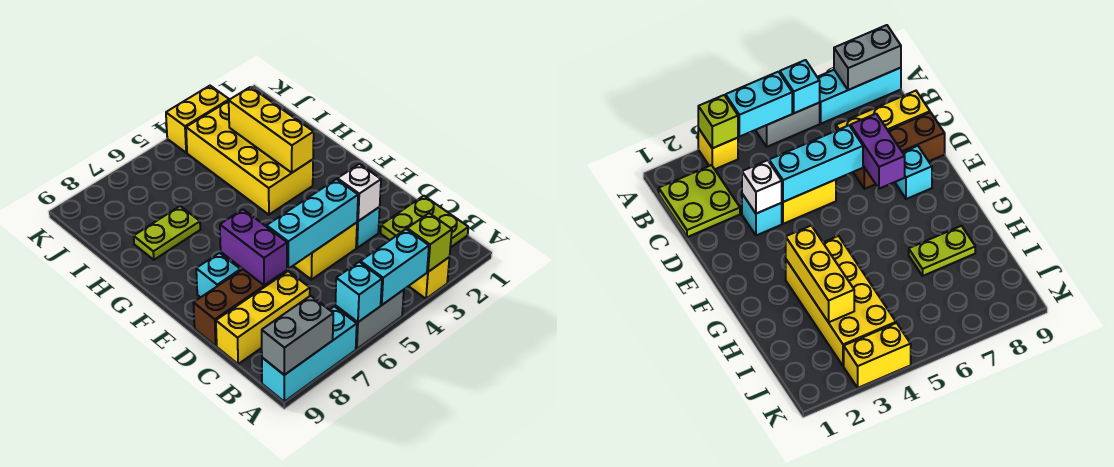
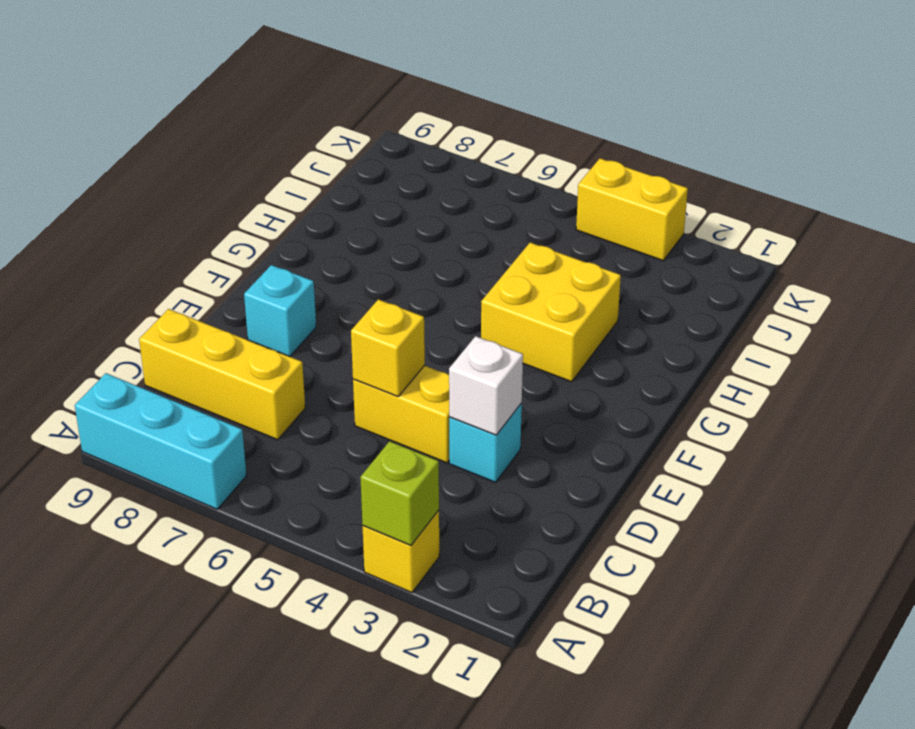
yellow brick D5 level 2 -> cyan brick D4:D6 level 2
yellow brick G3:H4 level 1 -> yellow brick G3:J4 level 1
none -> grey brick A5:A6 level 1
none -> lime plate B1:C2 level 1
none -> brown brick D7:D9 level 1

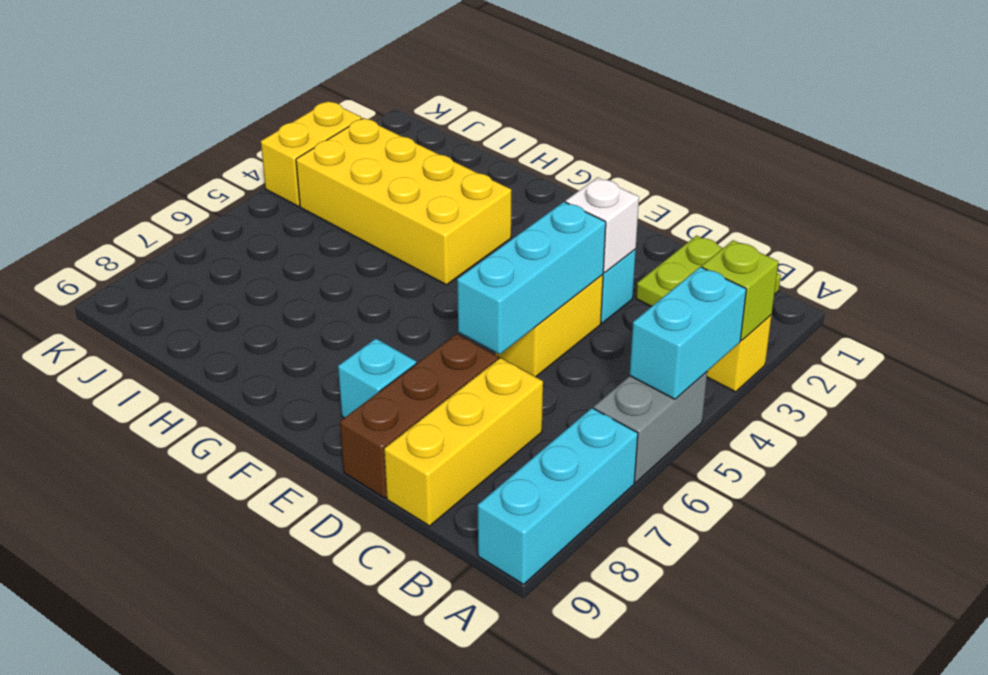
none -> lime plate H7:H8 level 1
none -> cyan brick A6 level 2
none -> grey brick A8:A9 level 2

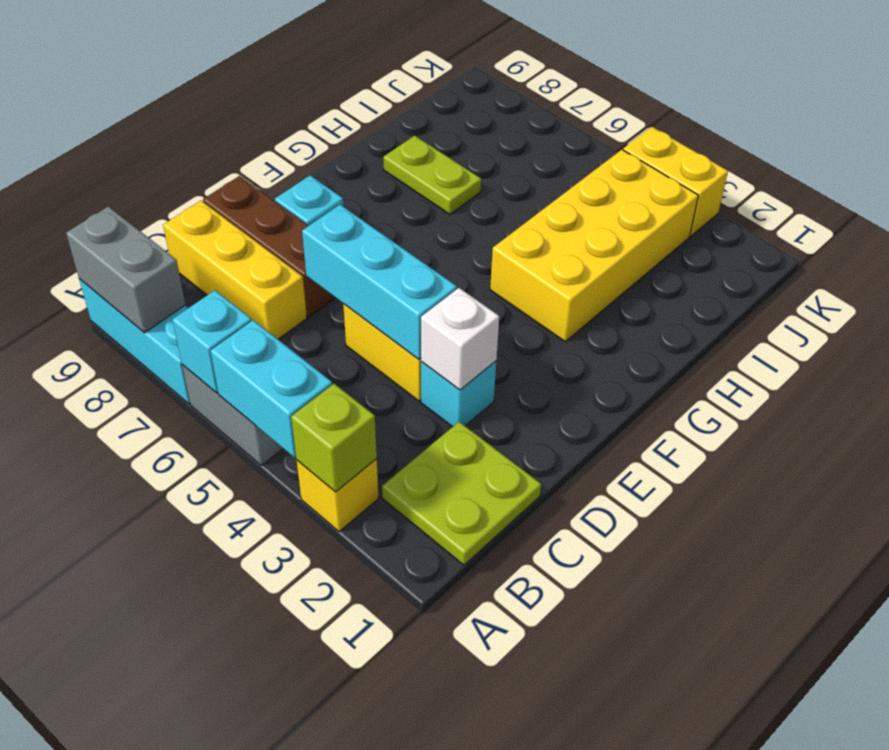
none -> purple brick D7:E7 level 2
none -> yellow brick G3:I3 level 2

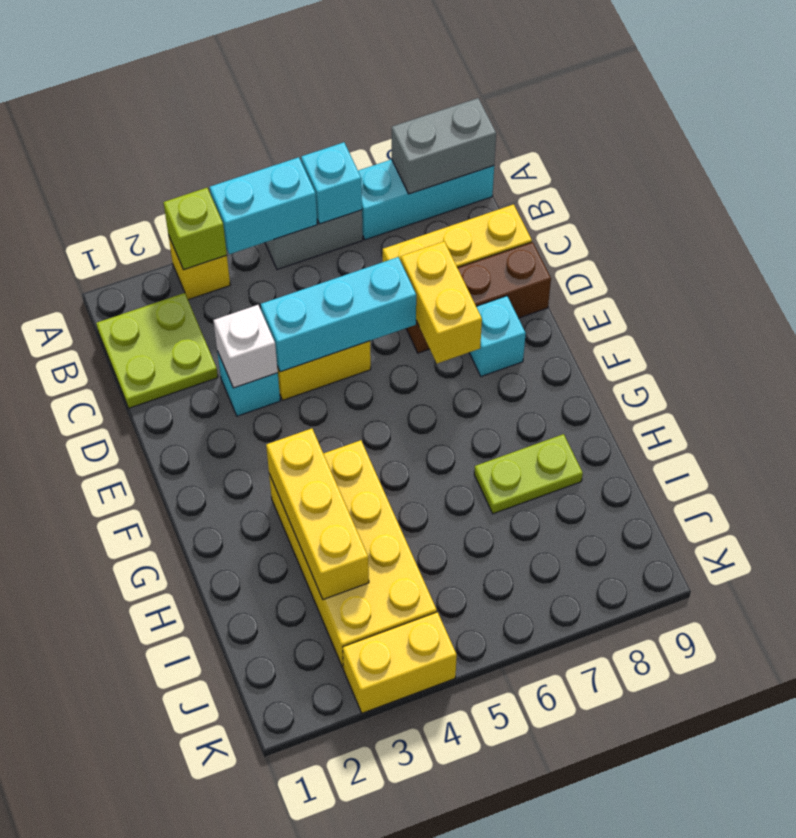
yellow brick D7:E7 level 2 -> purple brick D7:E7 level 2

